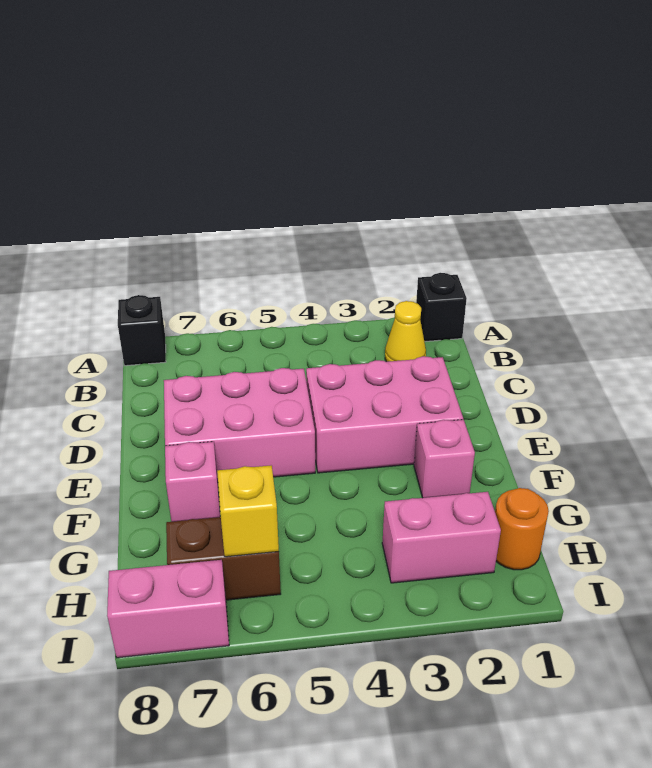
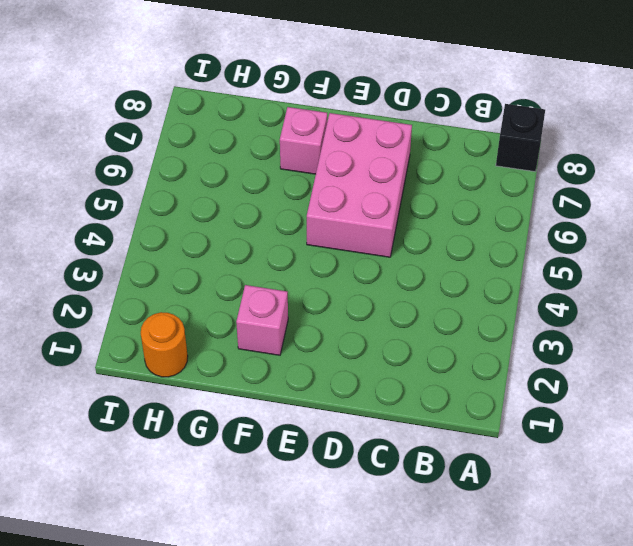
none -> black brick A1 level 1
none -> yellow cone B2 level 1
none -> pink brick D2:E4 level 1

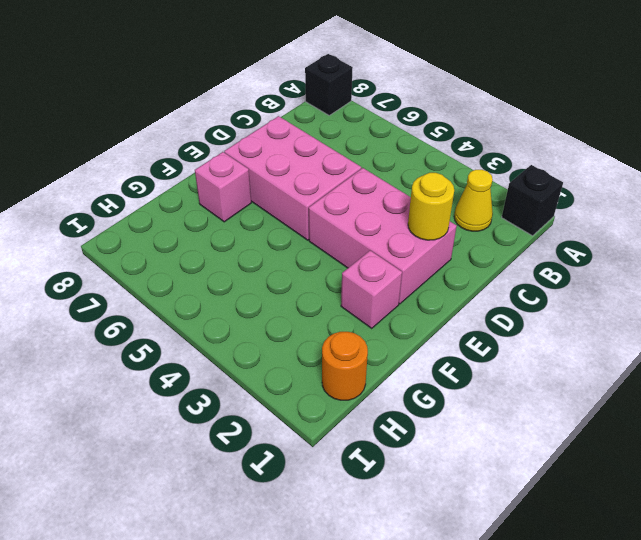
yellow round brick D2 level 2 -> none
none -> pink brick H2:H3 level 1
none -> brown brick H6:H7 level 1
none -> pink brick I7:I8 level 1

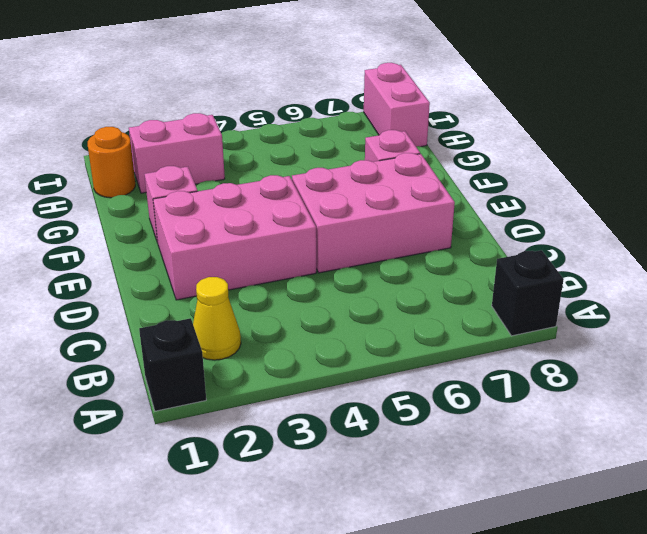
pink brick H8:I8 level 1 -> pink brick I7:I8 level 1
none -> brown brick H6:H7 level 1
none -> yellow brick H6 level 2

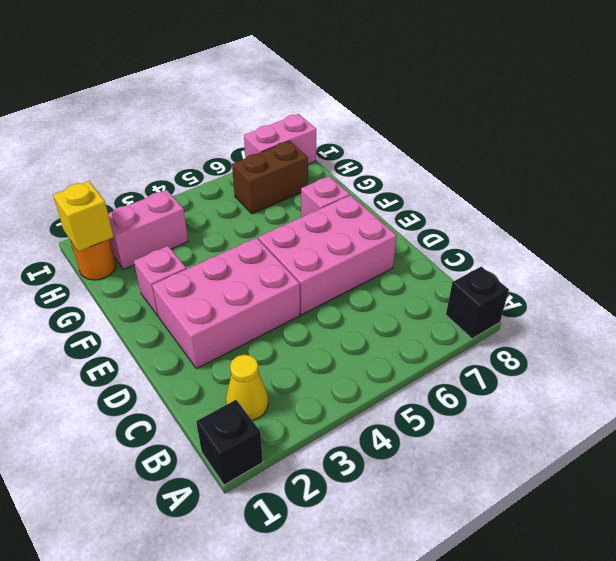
yellow brick H1 level 2 -> yellow brick H6 level 2

